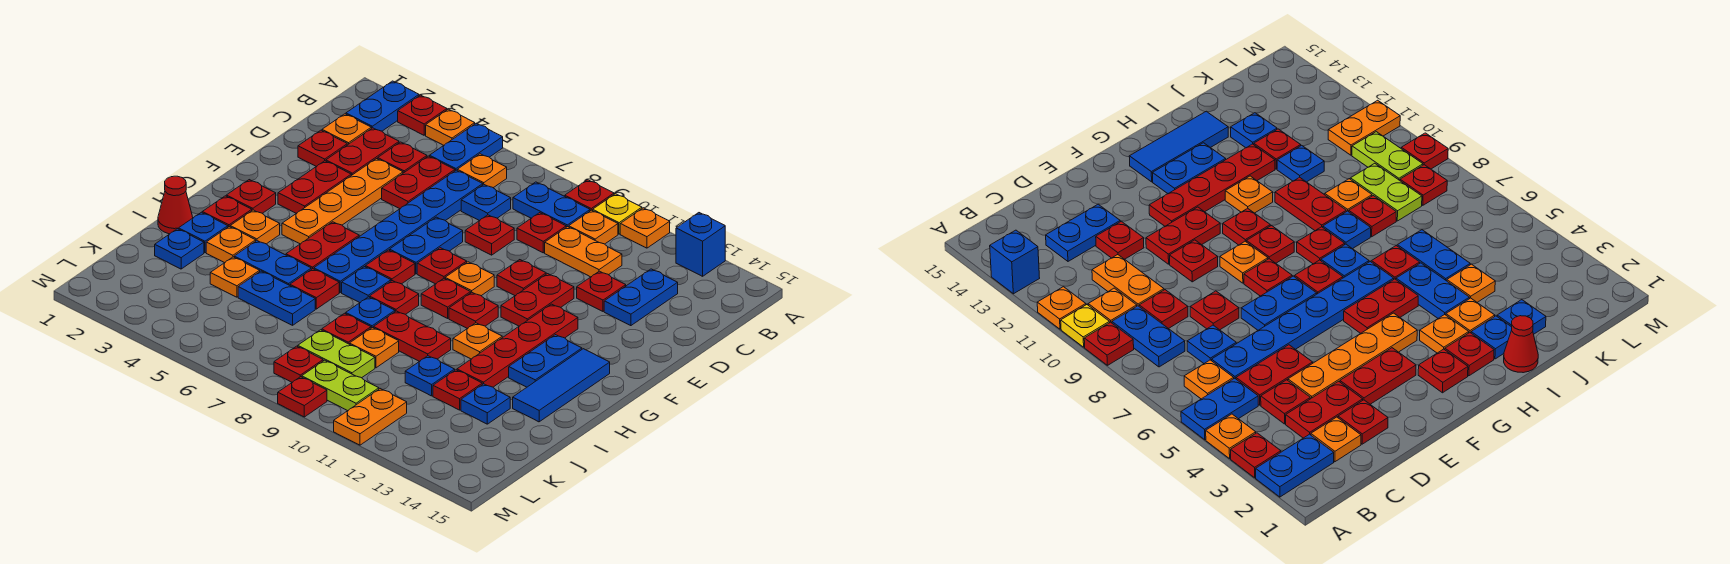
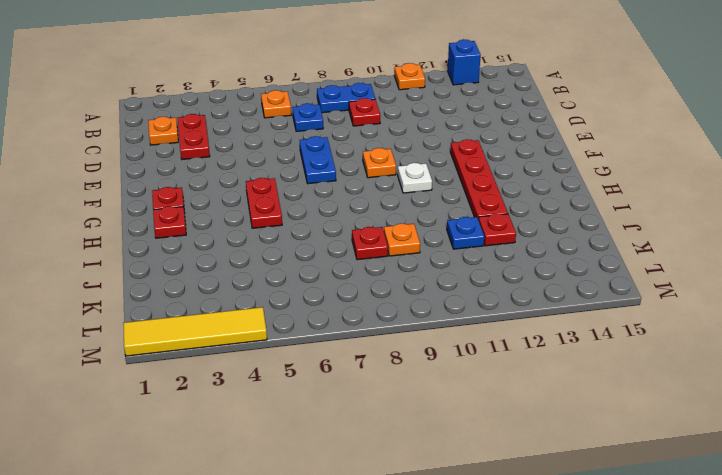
white plate G10 level 1 -> red plate G10 level 1
yellow tile M1:M4 level 1 -> none
none -> blue plate A2:B2 level 1
none -> red plate A3 level 1
none -> orange plate A4 level 1
none -> blue plate A5:B5 level 1

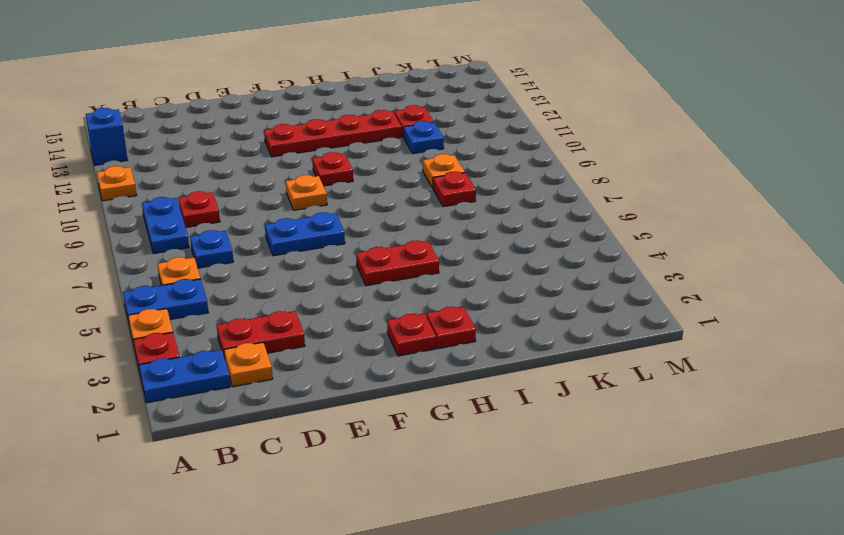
none -> red plate A9 level 1
none -> yellow plate A10 level 1
none -> orange plate B10 level 1
none -> red plate C4 level 1

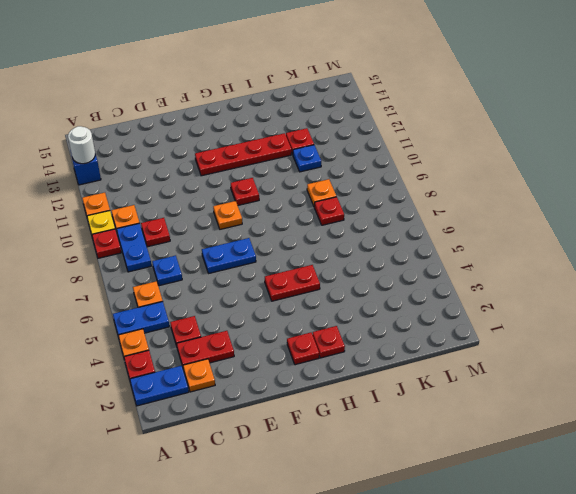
white round brick A13 level 2 -> none
none -> red plate C5:D5 level 1
none -> blue plate C6:H6 level 1
none -> orange plate C10:C11 level 1
none -> blue plate C13:D13 level 1

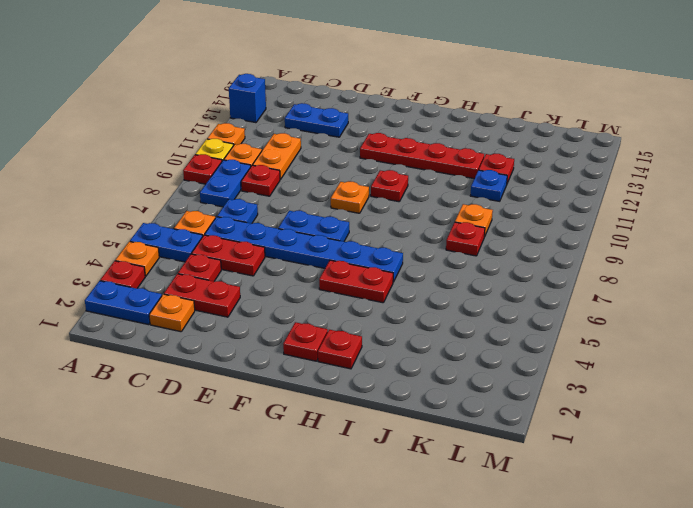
none -> red plate D2 level 1
none -> orange plate D4:G4 level 1
none -> red plate D8 level 1
none -> red plate D12 level 1

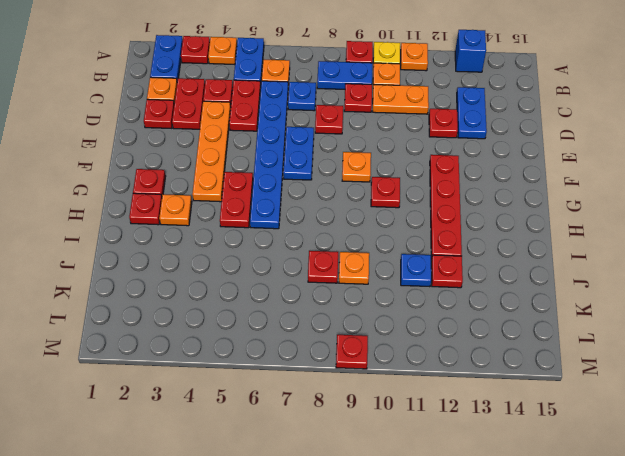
none -> red plate E3:F3 level 1
none -> red plate E10 level 1
none -> red plate E11:F11 level 1
none -> red plate F8 level 1

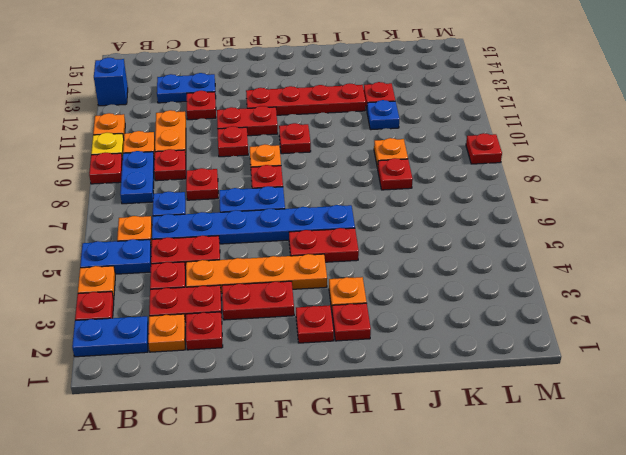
none -> red plate G7 level 1
none -> red plate G9 level 1
none -> blue plate G13:H13 level 1
none -> blue tile G14:I14 level 1

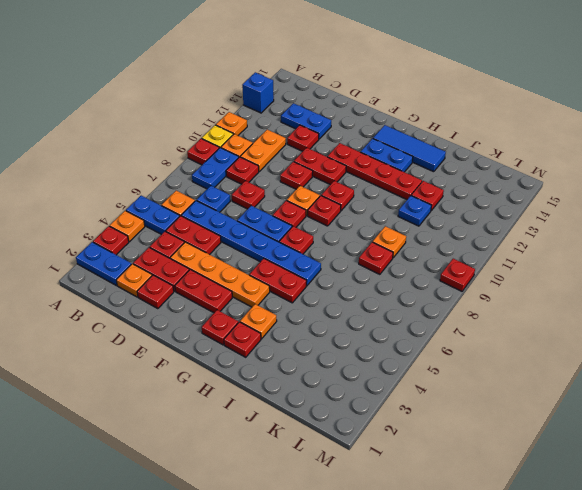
none -> blue plate H7 level 1
none -> red plate H8 level 1
none -> orange plate H11 level 1
none -> red cone I1 level 1

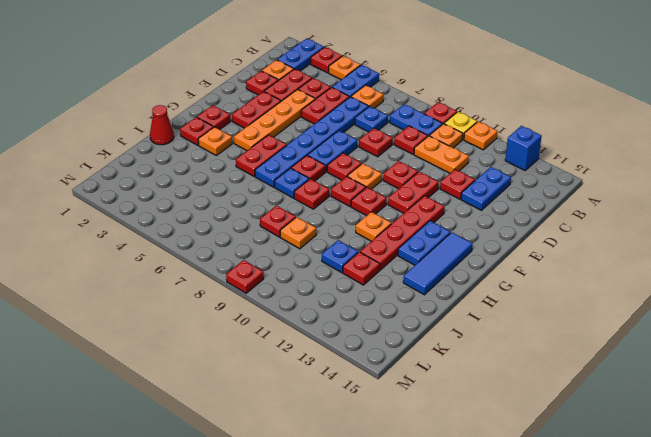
none -> blue plate I2 level 1
none -> orange plate I3 level 1
none -> blue plate I4:I5 level 1
none -> red plate I6 level 1

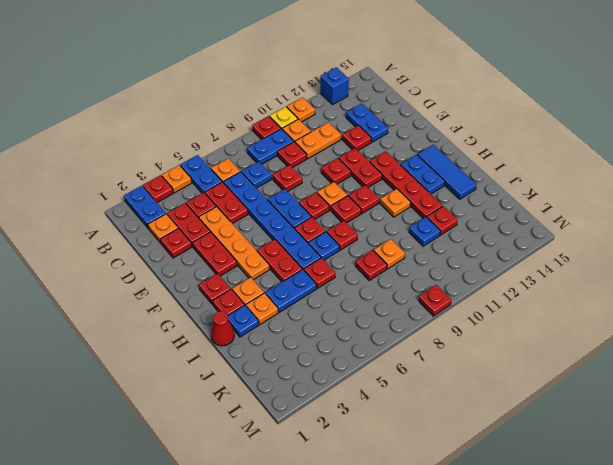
none -> blue plate I8 level 1
none -> red plate I9:I10 level 1
none -> blue plate J2 level 1
none -> orange plate J4 level 1

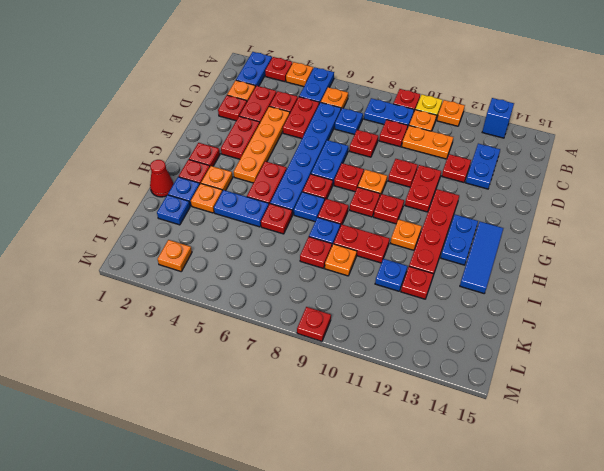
orange plate L3 level 1 -> orange plate J4 level 1
none -> blue plate J5:J6 level 1
none -> blue plate J13 level 1
none -> lime plate K8:K9 level 1
none -> red plate L8 level 1

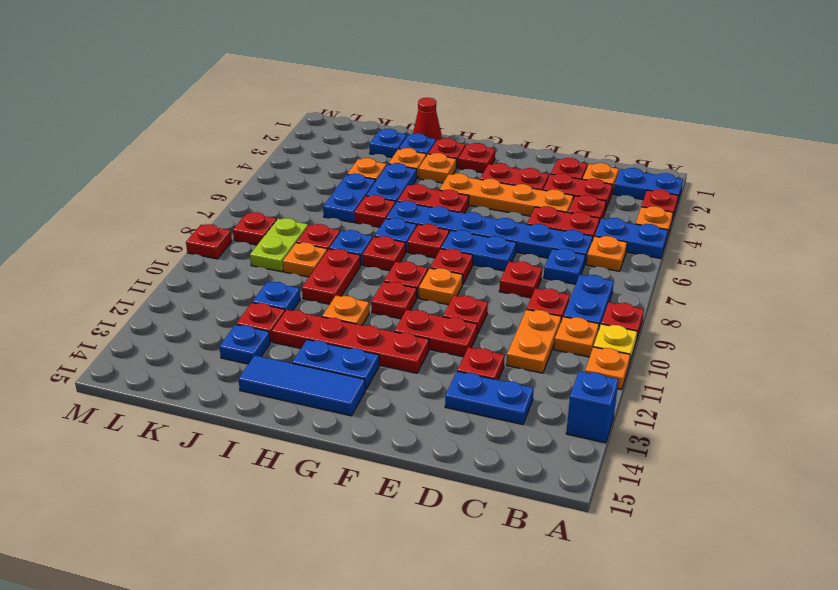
none -> lime plate L9:L10 level 1
none -> orange plate L11:M11 level 1

